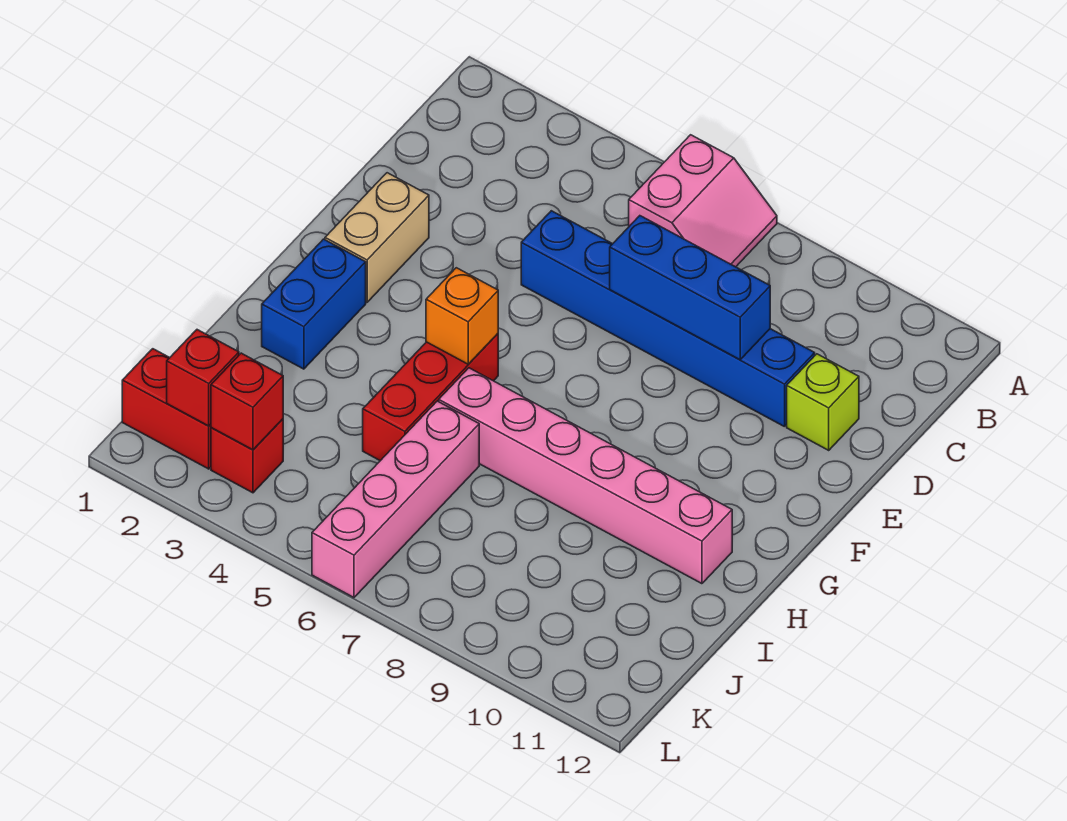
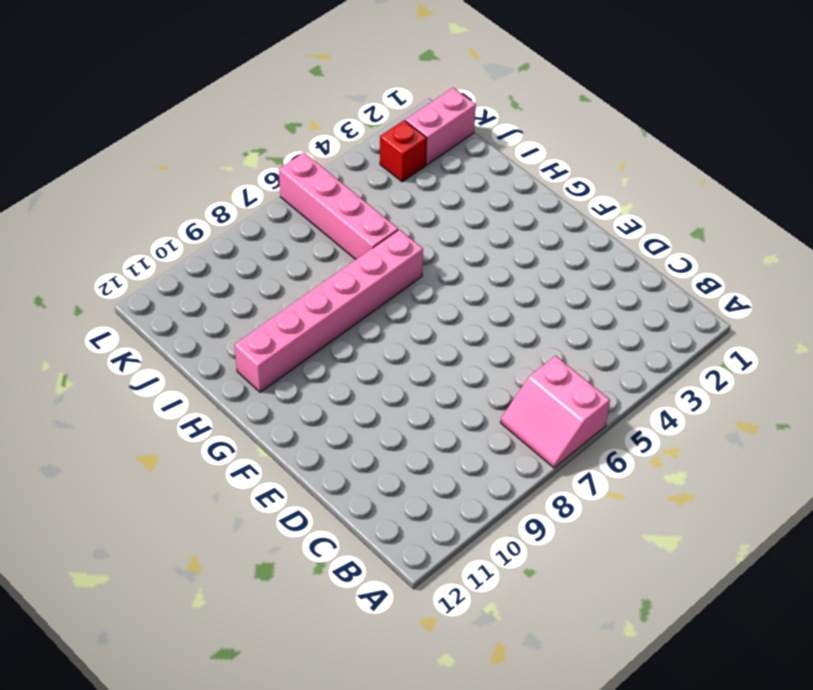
pink brick K1:K2 level 1 -> red brick K1:K2 level 1
none -> blue brick D5:D10 level 1
none -> lime brick D11 level 1
none -> tan brick E2:F2 level 1

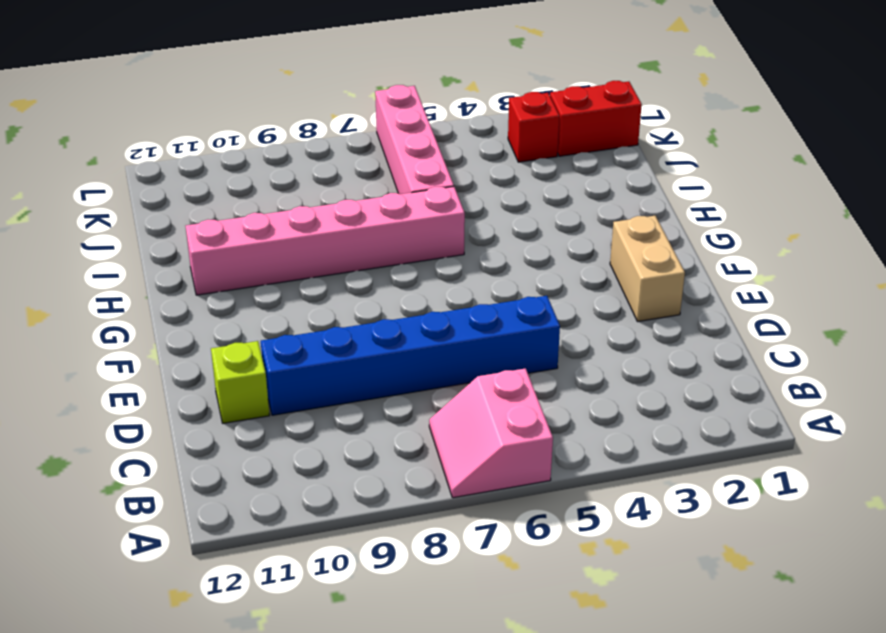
none -> blue brick G2:H2 level 1
none -> red brick G5:I5 level 1
none -> blue brick D7:D9 level 2

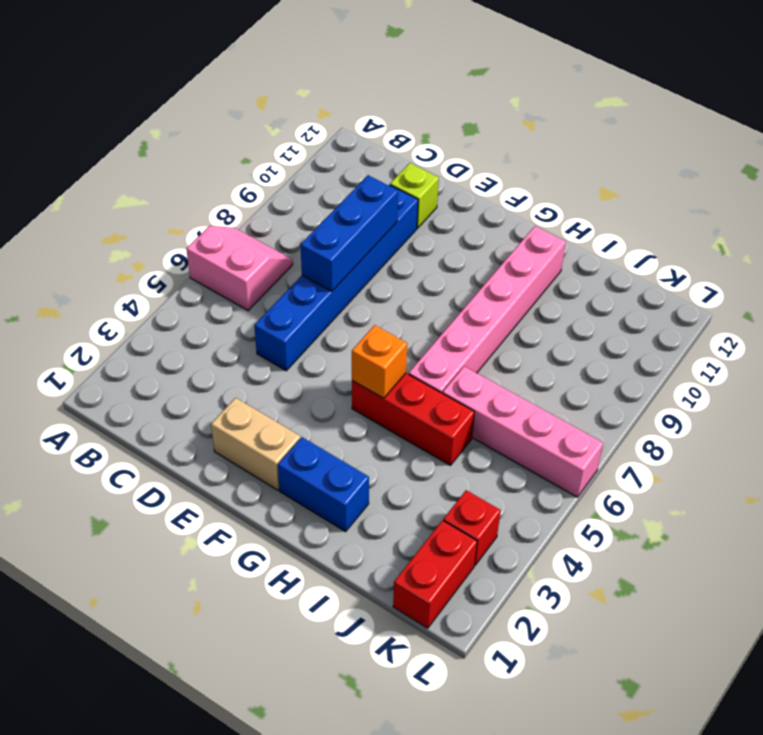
none -> red brick K2 level 2
none -> red brick K3 level 2

